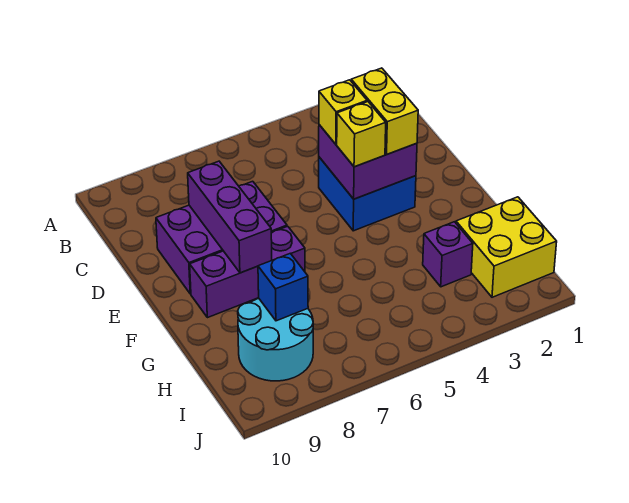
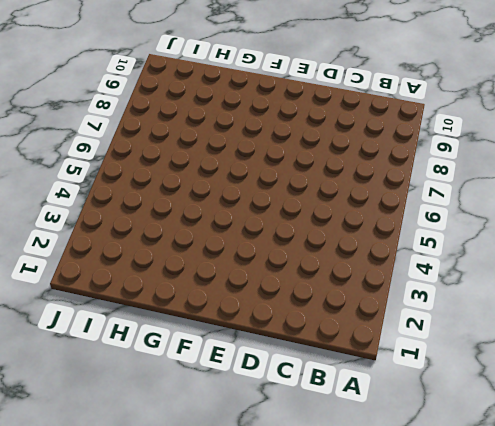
none -> blue brick D3:E4 level 1
none -> purple brick D7:E9 level 1
none -> purple brick F7:F9 level 1

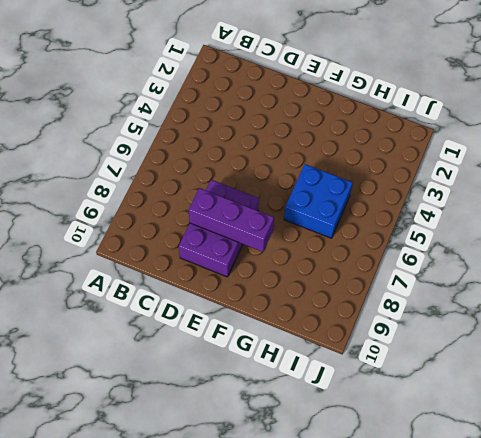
blue brick G5:H6 level 1 -> blue brick D3:E4 level 1
none -> purple brick F7:F9 level 1
none -> yellow brick H1:I2 level 1
none -> purple brick H3 level 1

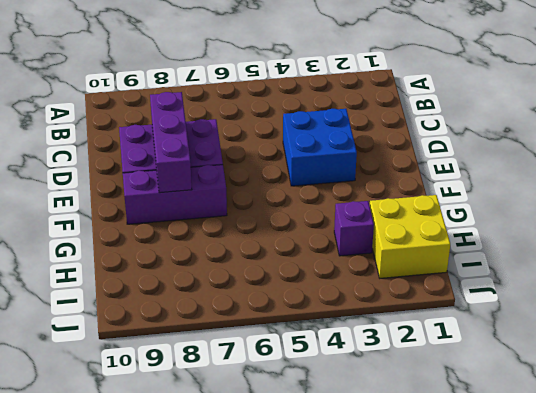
none -> cyan round brick H8:I9 level 1
none -> purple brick D3:E4 level 2
none -> blue brick H8 level 2

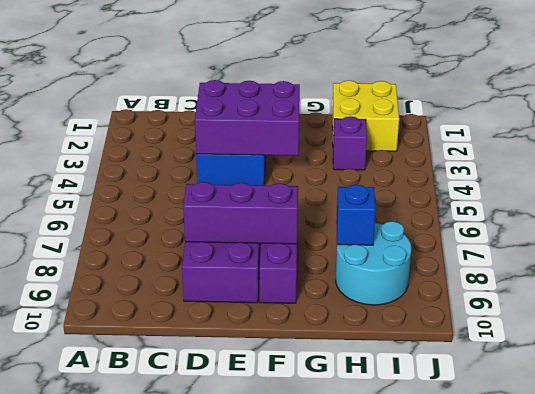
purple brick D3:F4 level 2 -> purple brick D3:E4 level 2
none -> yellow brick D3:E3 level 3
none -> yellow brick D4 level 3
none -> yellow brick E4 level 3

